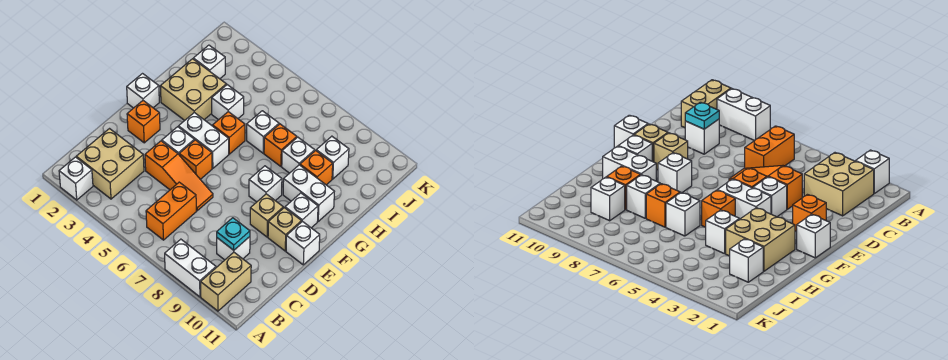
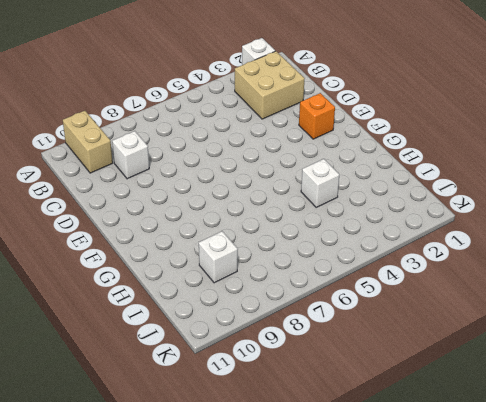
none -> white brick A8:A9 level 1
none -> orange brick B6:C6 level 1
none -> orange slope D4:D6 level 1 top 4

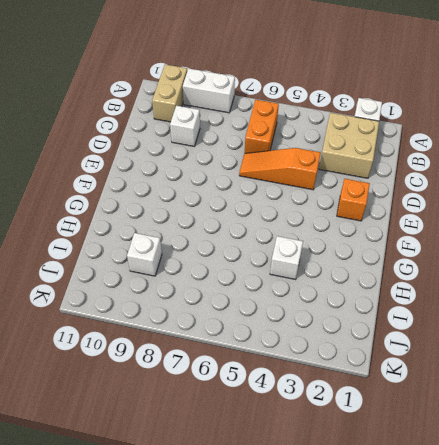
none -> white brick E4 level 1
none -> orange brick E5 level 1
none -> tan brick E9 level 1

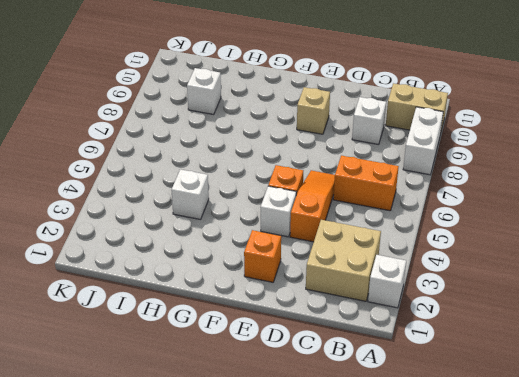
none -> tan brick E10 level 1
none -> white brick E11 level 1
none -> white brick F1 level 1

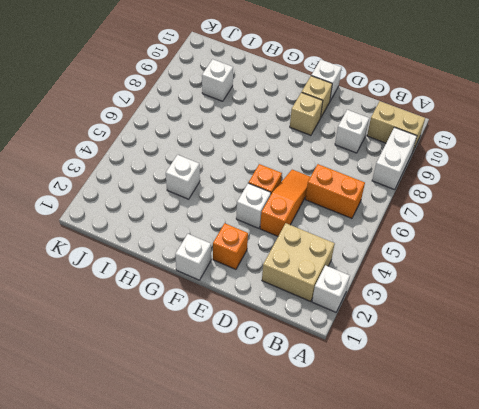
none -> white brick F4:F5 level 1
none -> white brick F8 level 1
none -> white brick F10 level 1

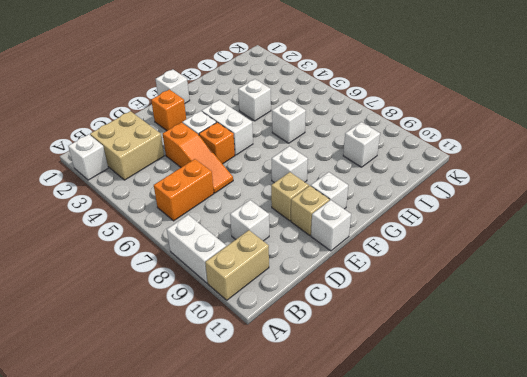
none -> tan brick G2:H3 level 1
none -> orange brick G5 level 1
none -> white brick G9:G10 level 1

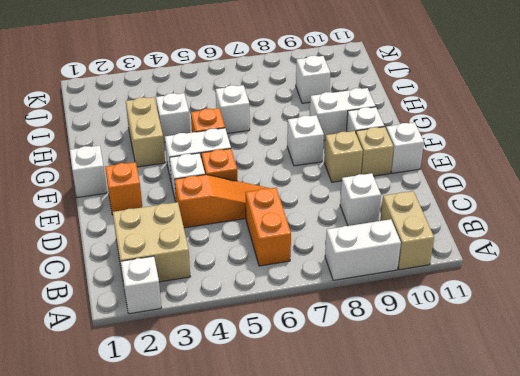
tan brick G3:H3 level 1 -> tan brick G2:H3 level 1
none -> orange brick H7 level 1
none -> white brick H8 level 1
none -> orange brick H9 level 1

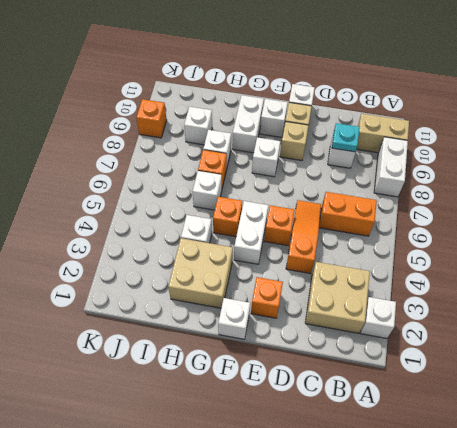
orange brick K9 level 1 -> orange brick H9 level 1
none -> white brick E4 level 1
none -> white brick I2 level 1

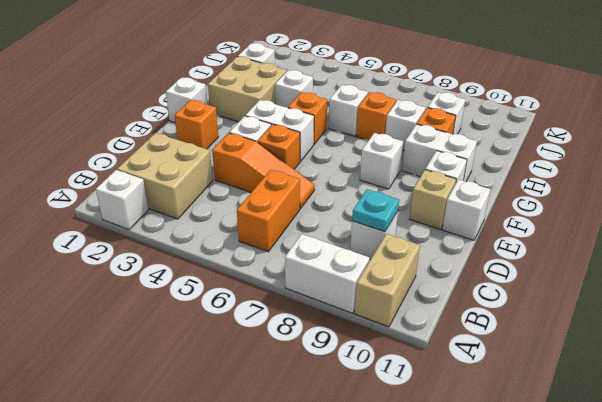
none -> tan brick E9 level 1

